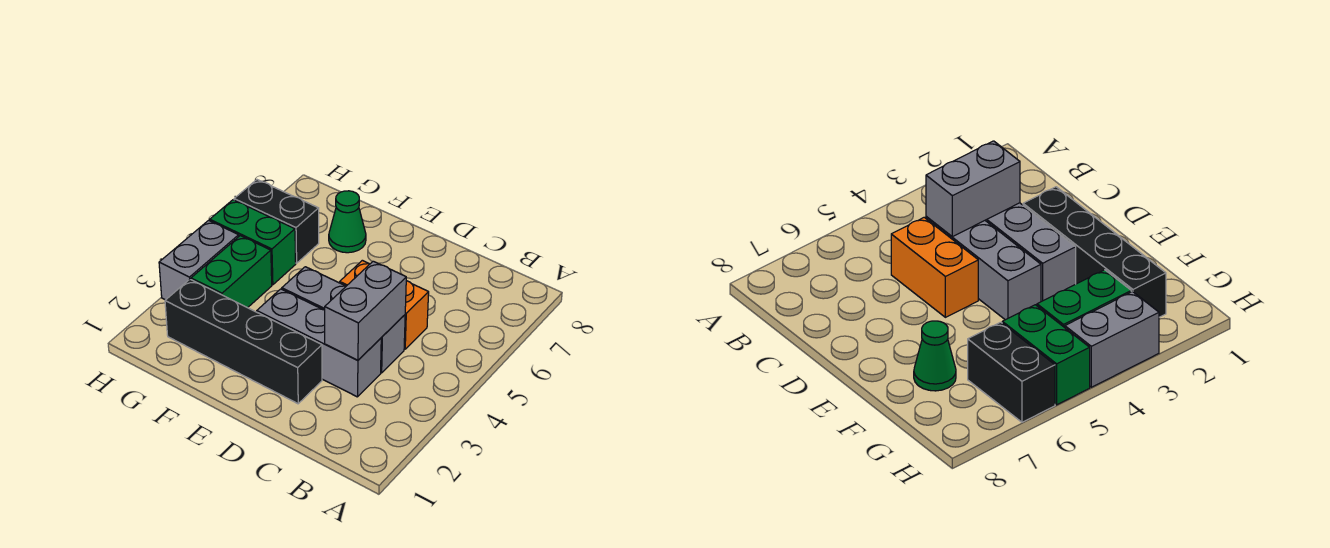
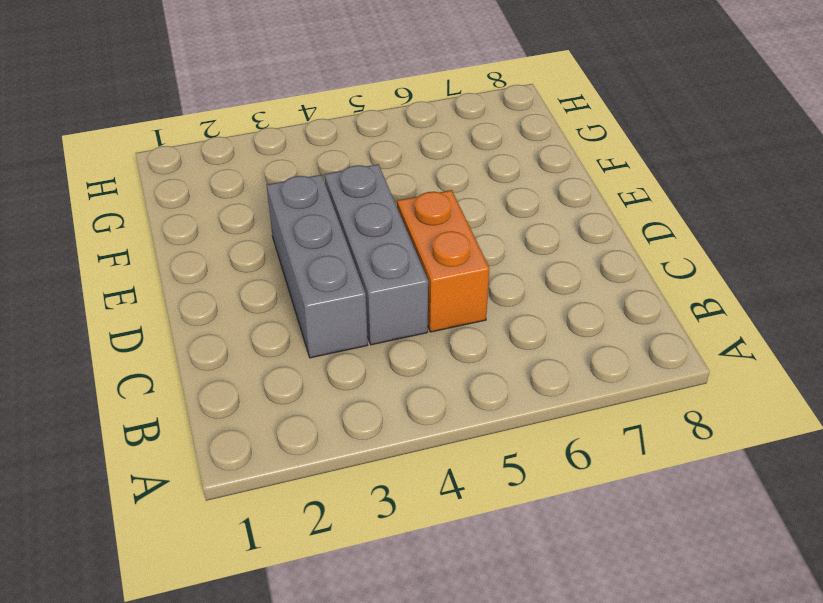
none -> black brick D2:G2 level 1
none -> green cone F7 level 1

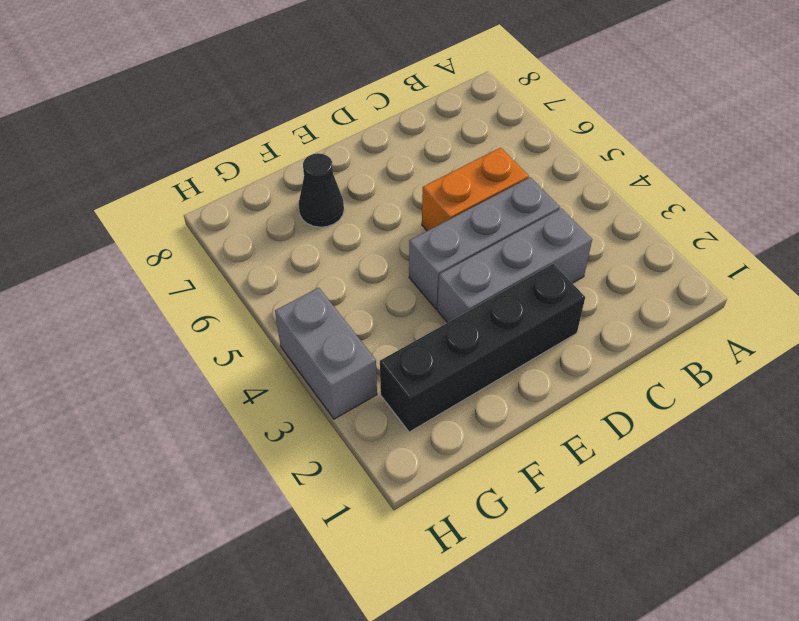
black cone F7 level 1 -> green cone F7 level 1
none -> green brick G3:G4 level 1
none -> green brick G5:H5 level 1

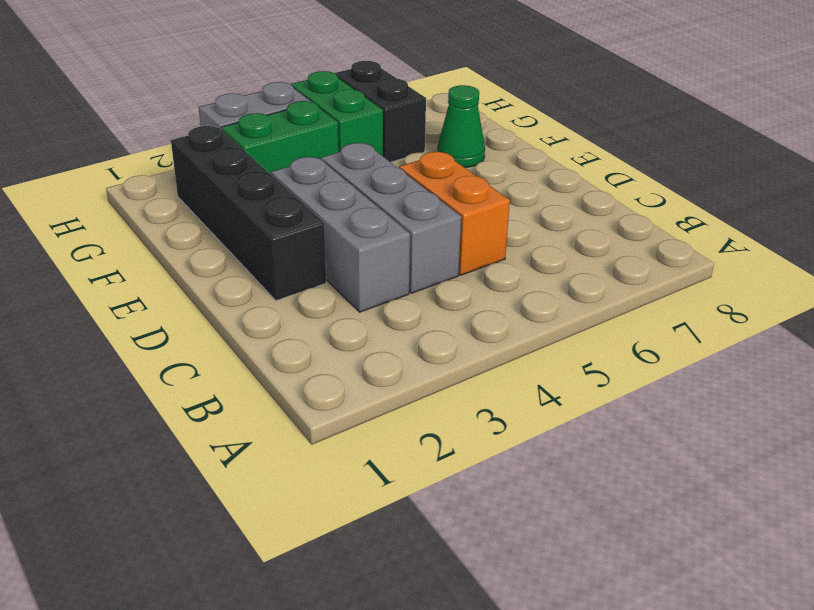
none -> grey brick C3:C4 level 2

